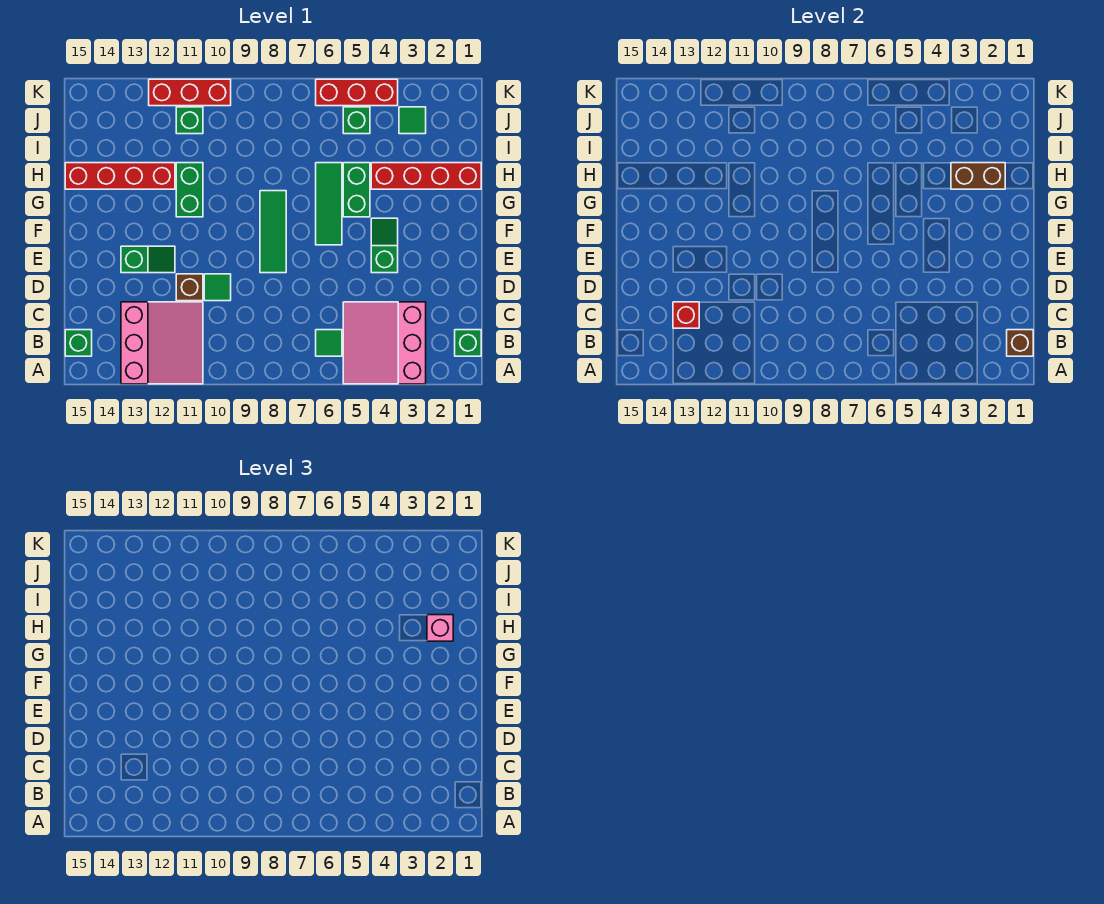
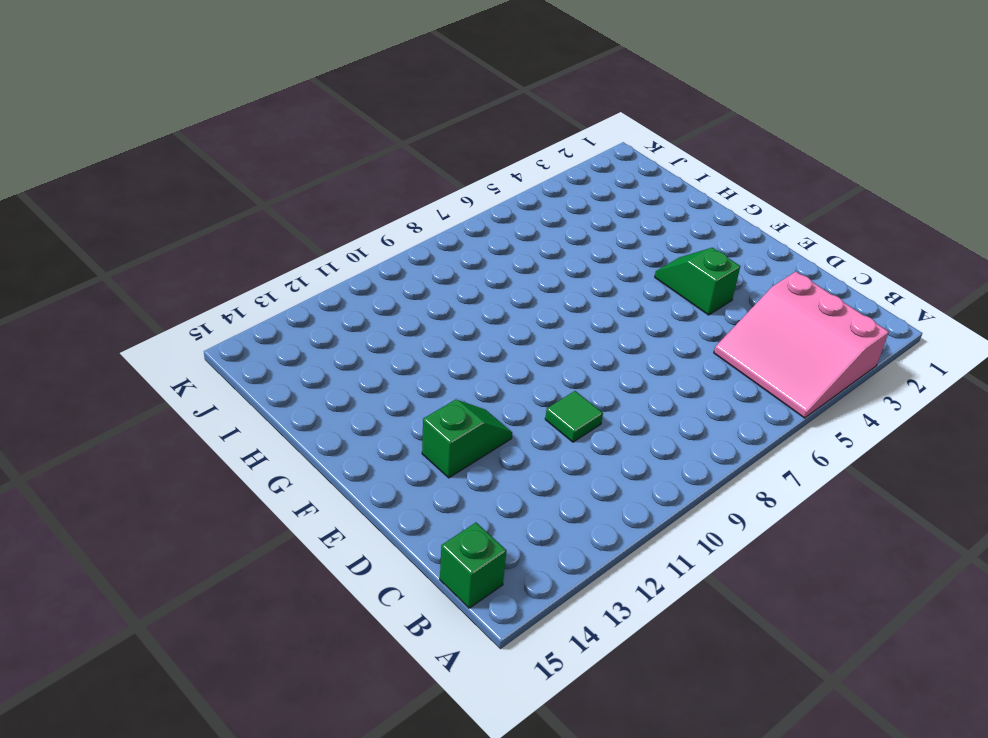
none -> pink slope A11:C13 level 1 top 13
none -> green brick B1 level 1
none -> green tile B6 level 1

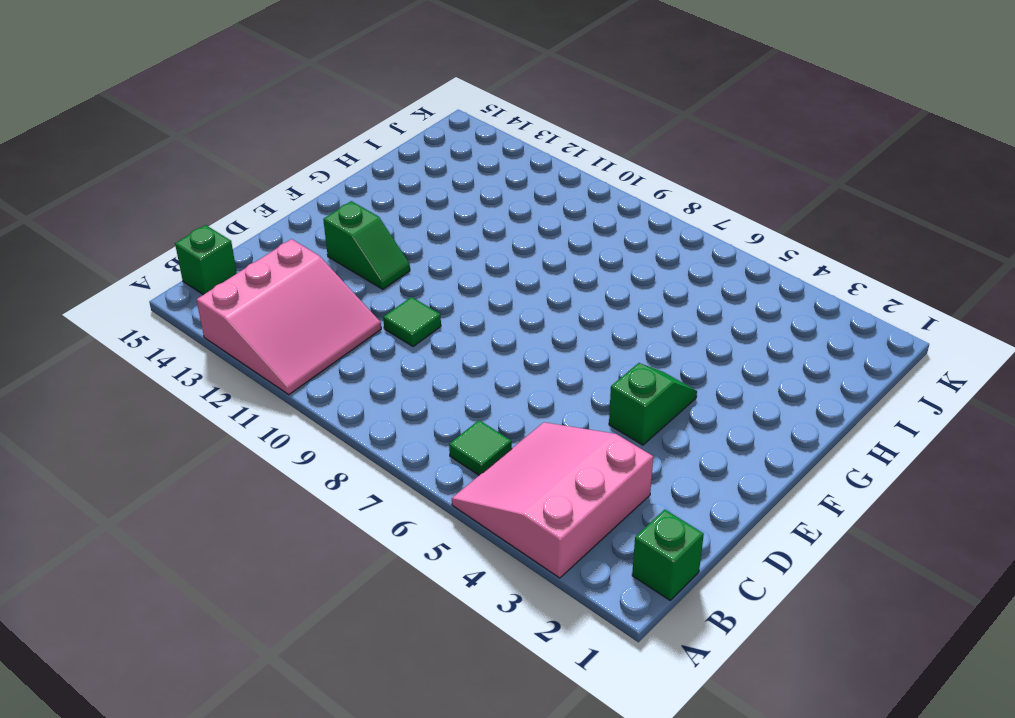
none -> brown brick D11 level 1
none -> green tile E8:G8 level 1
none -> green tile F6:H6 level 1

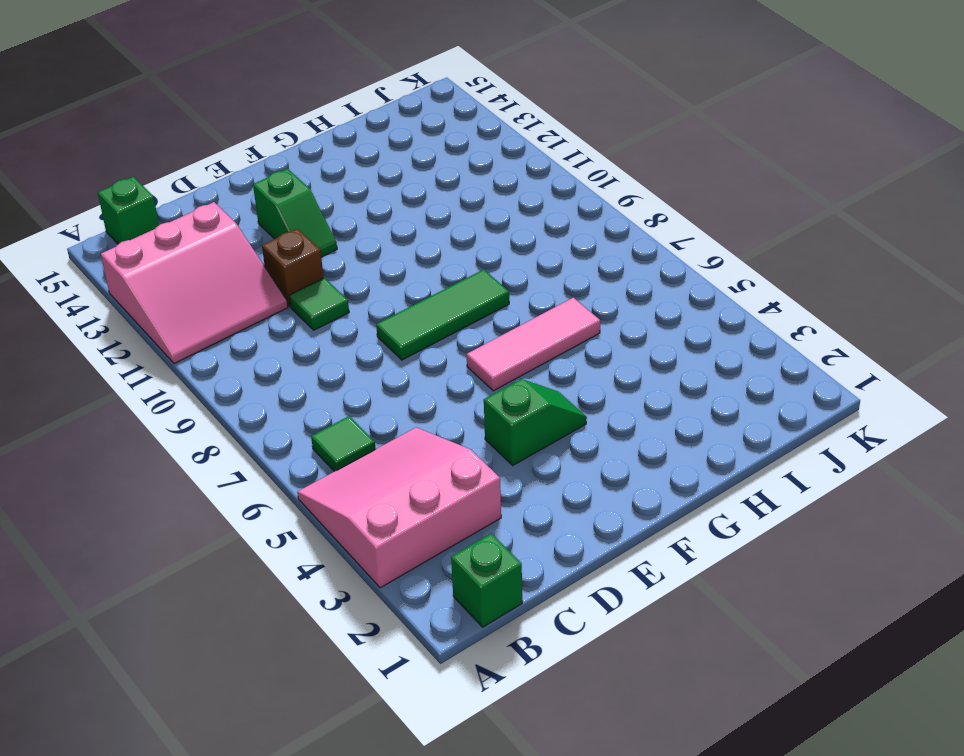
pink tile F6:H6 level 1 -> green tile F6:H6 level 1
none -> green brick G5:H5 level 1
none -> green brick G11:H11 level 1
none -> red brick H1:H4 level 1

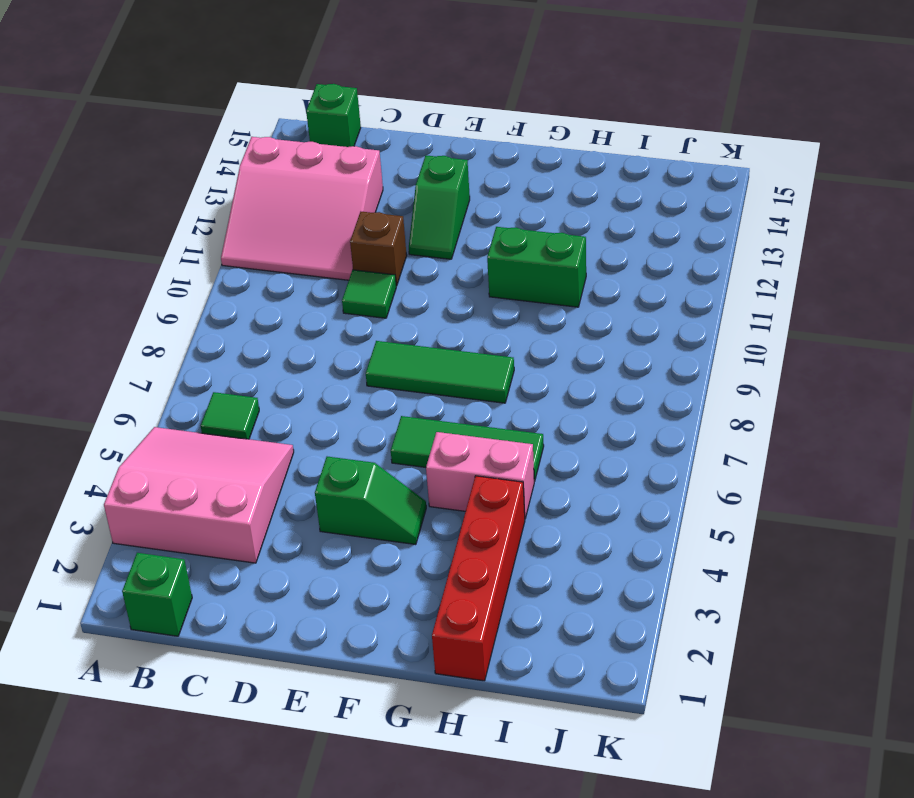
pink brick G5:H5 level 1 -> green brick G5:H5 level 1
none -> red brick H12:H15 level 1
none -> green tile J3 level 1
none -> green brick J5 level 1

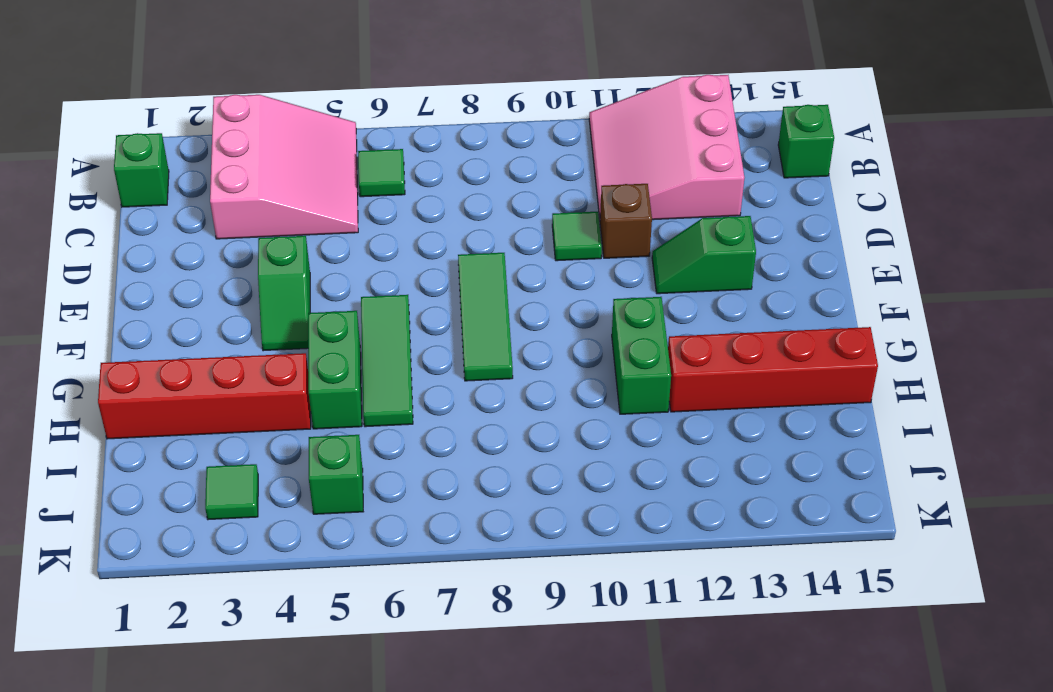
none -> green brick J11 level 1
none -> red brick K4:K6 level 1
none -> red brick K10:K12 level 1

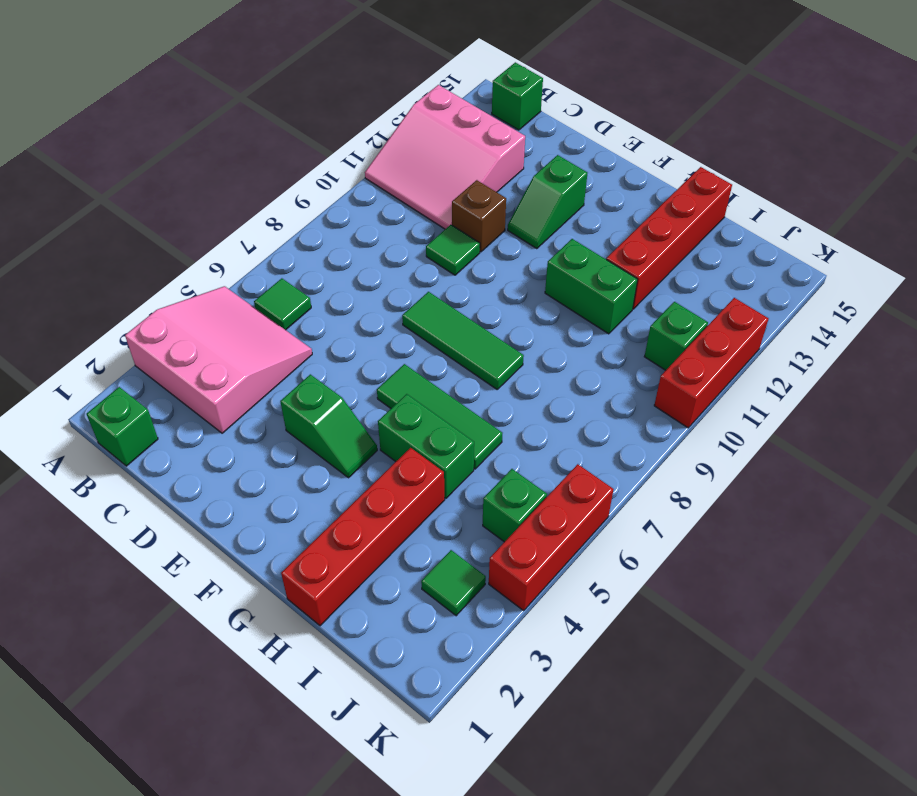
none -> brown brick B1 level 2
none -> red brick C13 level 2
none -> brown brick H2:H3 level 2

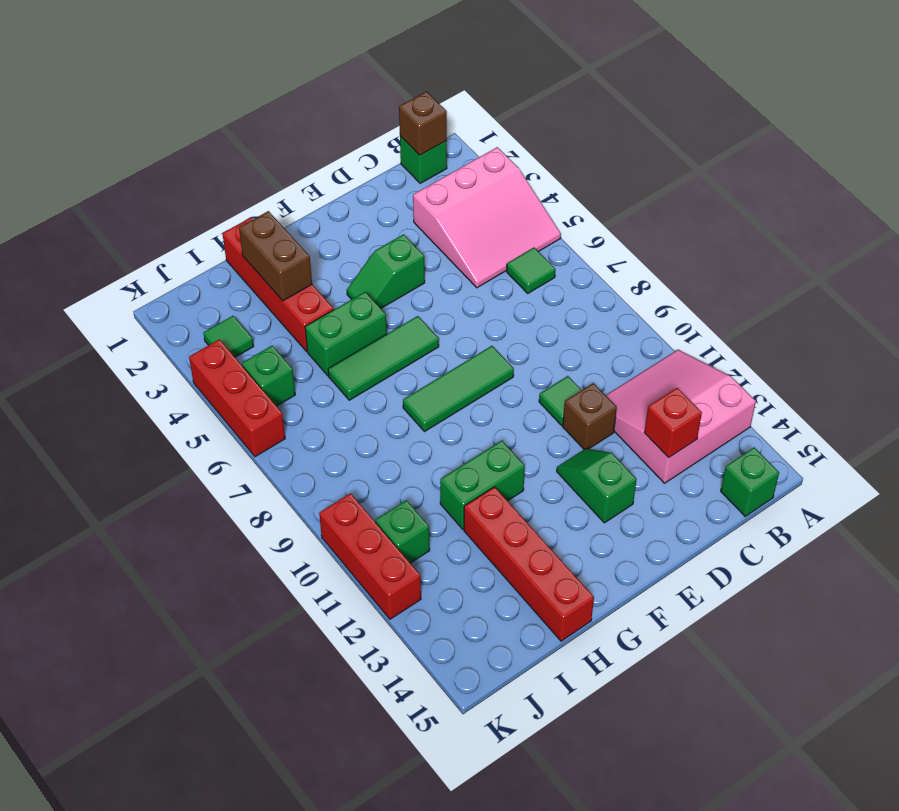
none -> pink brick H2 level 3

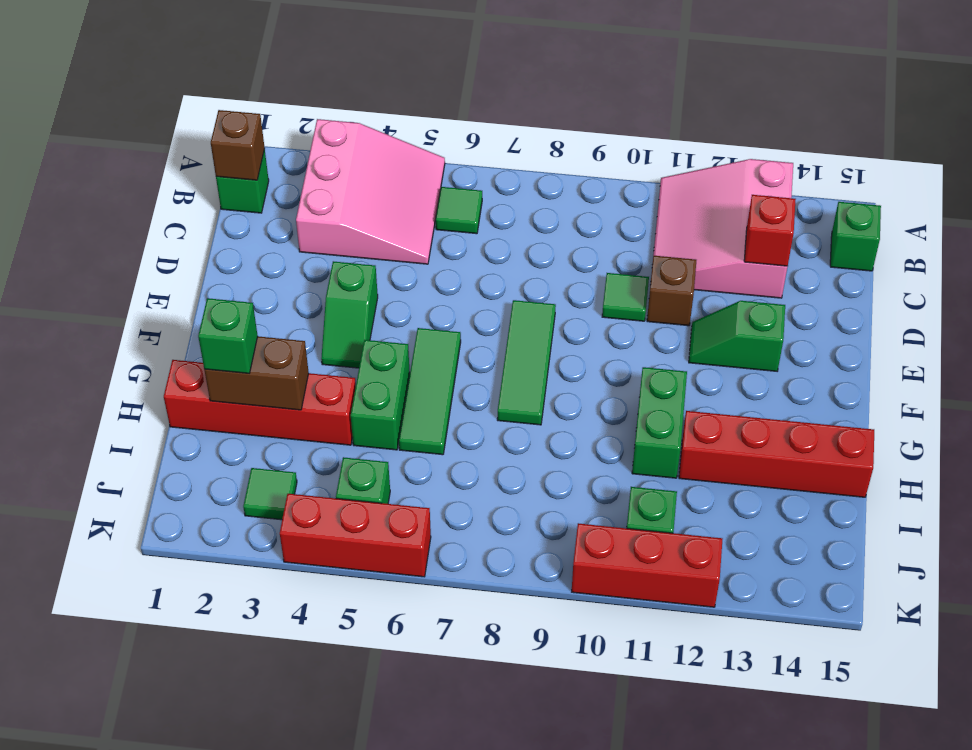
green brick H2 level 3 -> pink brick H2 level 3

